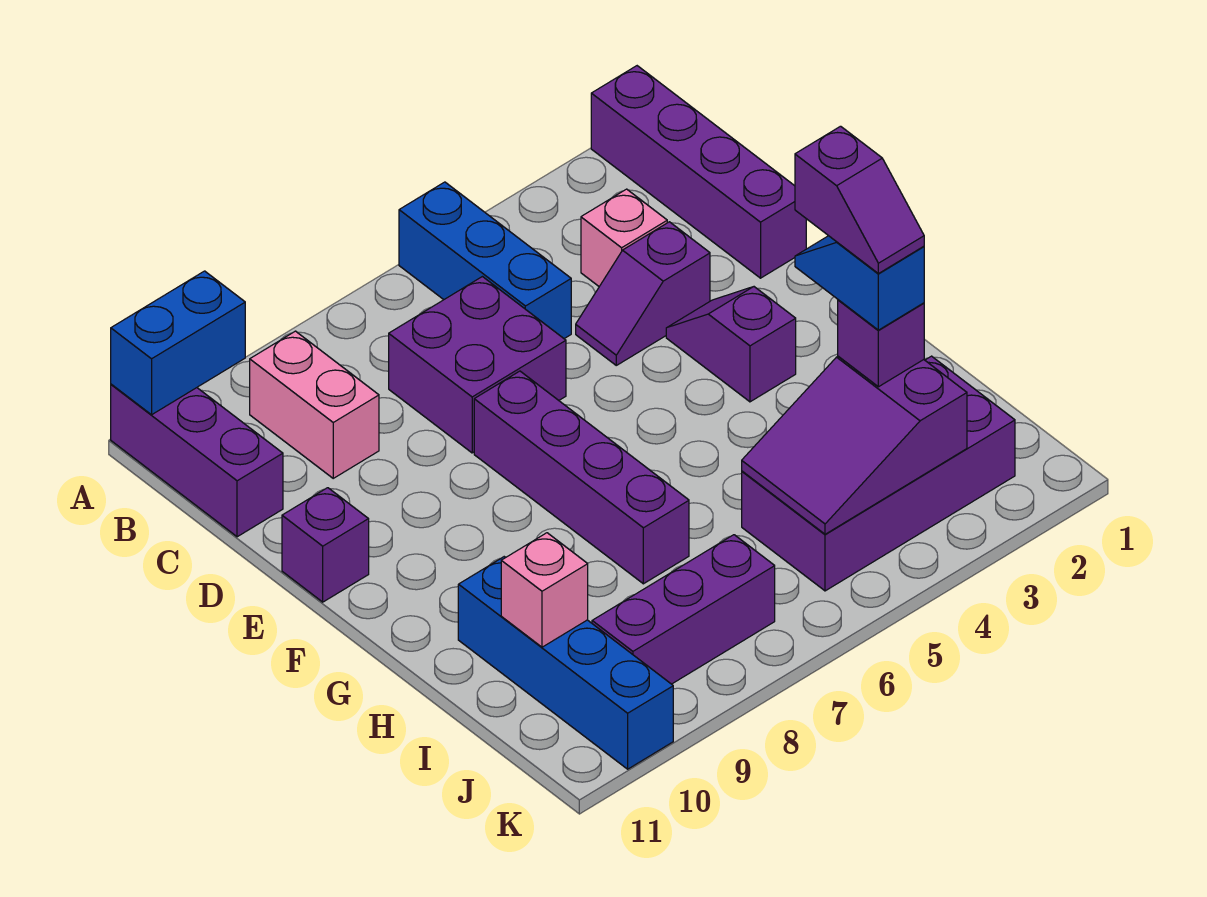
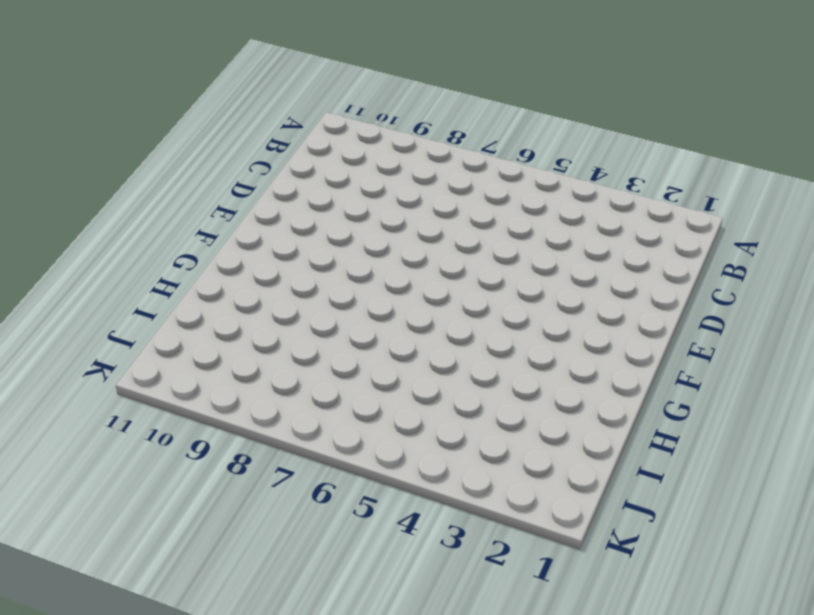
none -> purple brick A1:D1 level 1
none -> blue brick A5:C5 level 1
none -> purple brick A11:C11 level 1

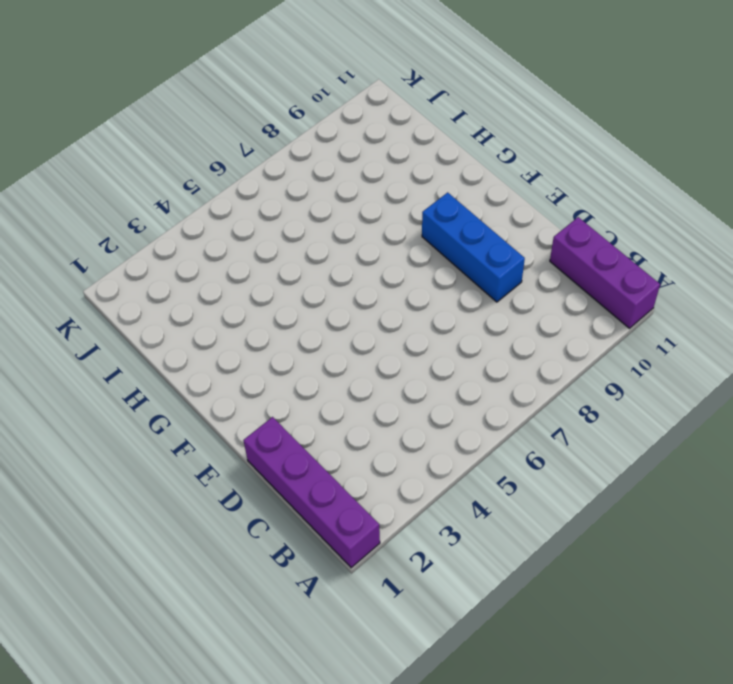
blue brick D9:F9 level 1 -> blue brick A5:C5 level 1
none -> pink brick B9:C9 level 1
none -> pink brick C3 level 1
none -> purple brick C6:D7 level 1

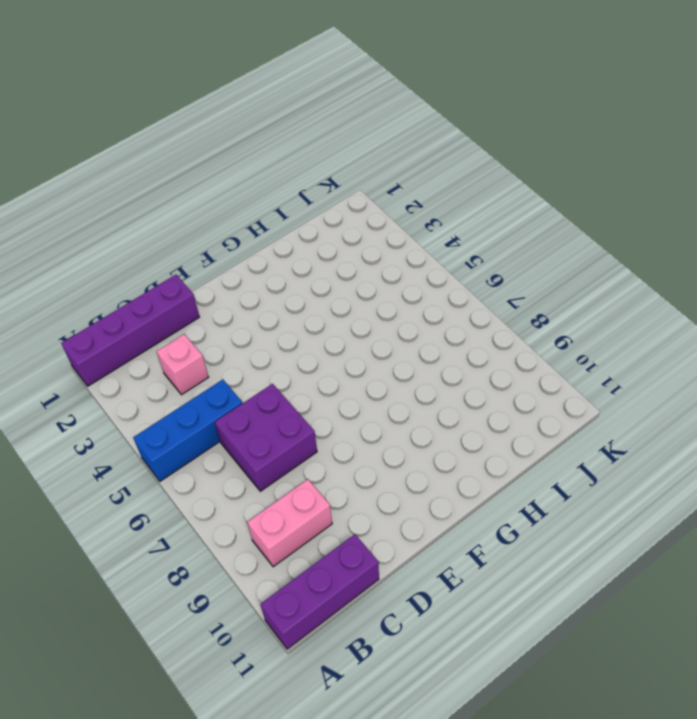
none -> purple slope D3:D4 level 1 top 3
none -> purple slope E3:F3 level 1 top F
none -> purple brick E7:H7 level 1

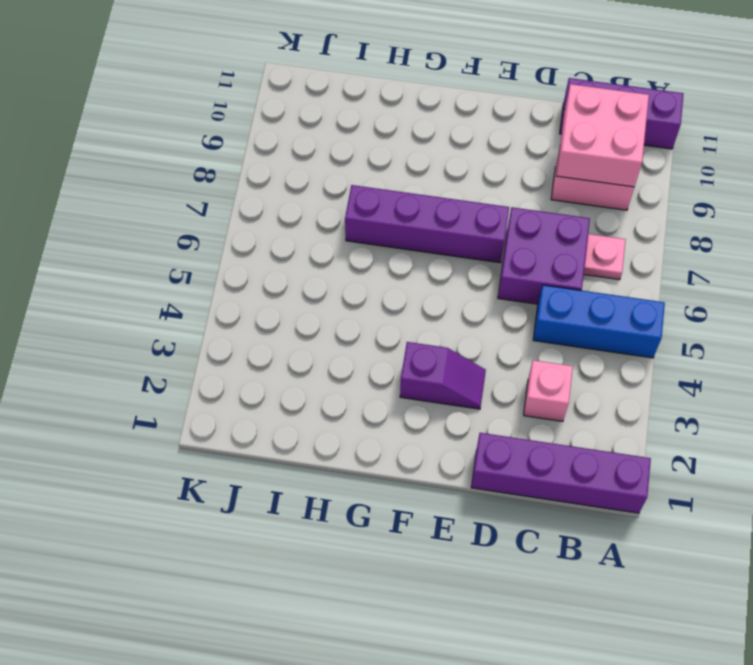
pink plate B7 level 1 -> none
pink brick B9:C10 level 2 -> none
none -> purple slope D3:D4 level 1 top 3
none -> purple brick E11 level 1
none -> blue brick H10:K10 level 1

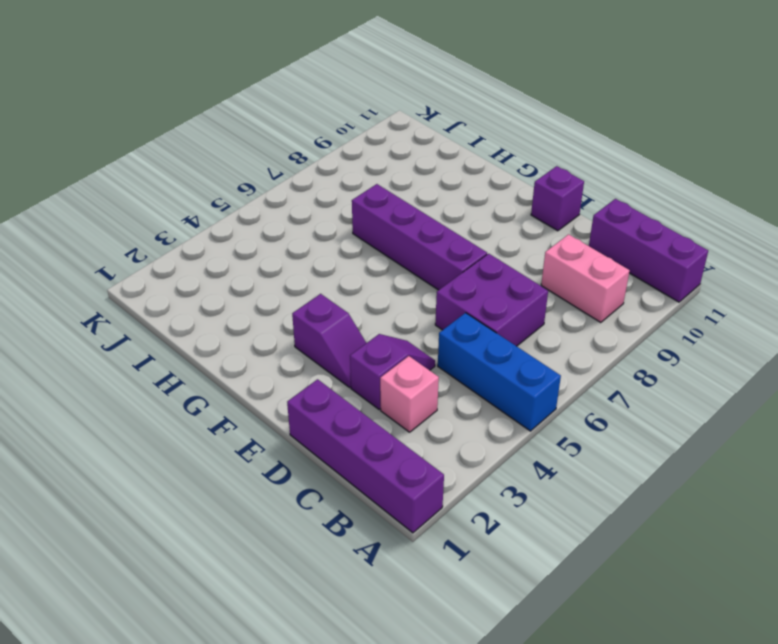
none -> blue brick H10:K10 level 1
none -> purple brick I2:J5 level 1
none -> purple brick J7:J9 level 1

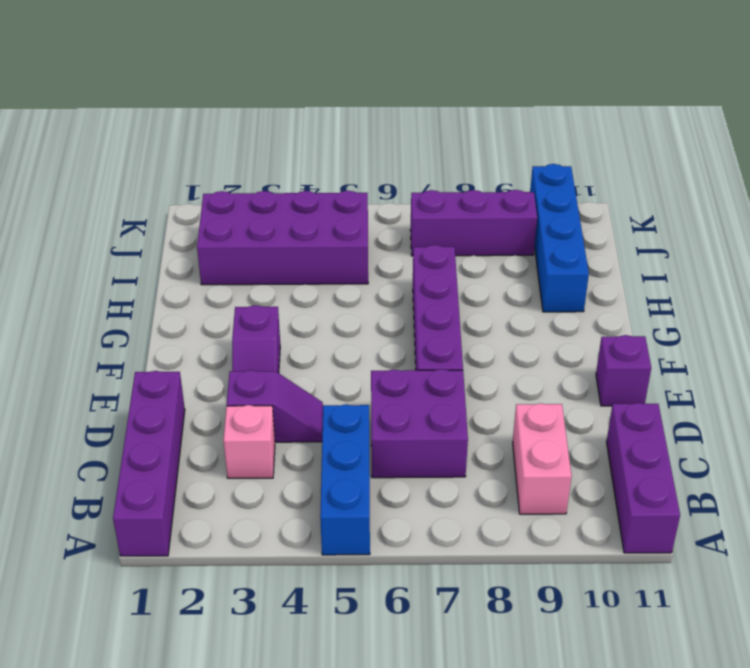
none -> blue brick A10:A11 level 2
none -> purple slope I3:J5 level 2 top 3
none -> pink brick I10 level 2

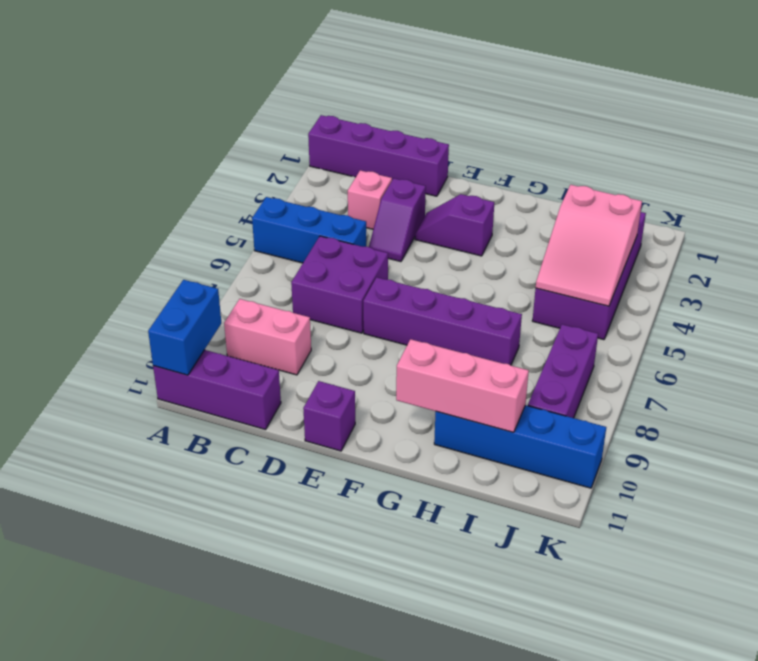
pink brick G10:I10 level 2 -> pink brick I10 level 2
pink slope I3:J5 level 2 top 3 -> purple slope I3:J5 level 2 top 3
none -> purple brick I3 level 3
none -> blue slope H3:I3 level 4 top I
none -> purple slope H3:I3 level 5 top H

